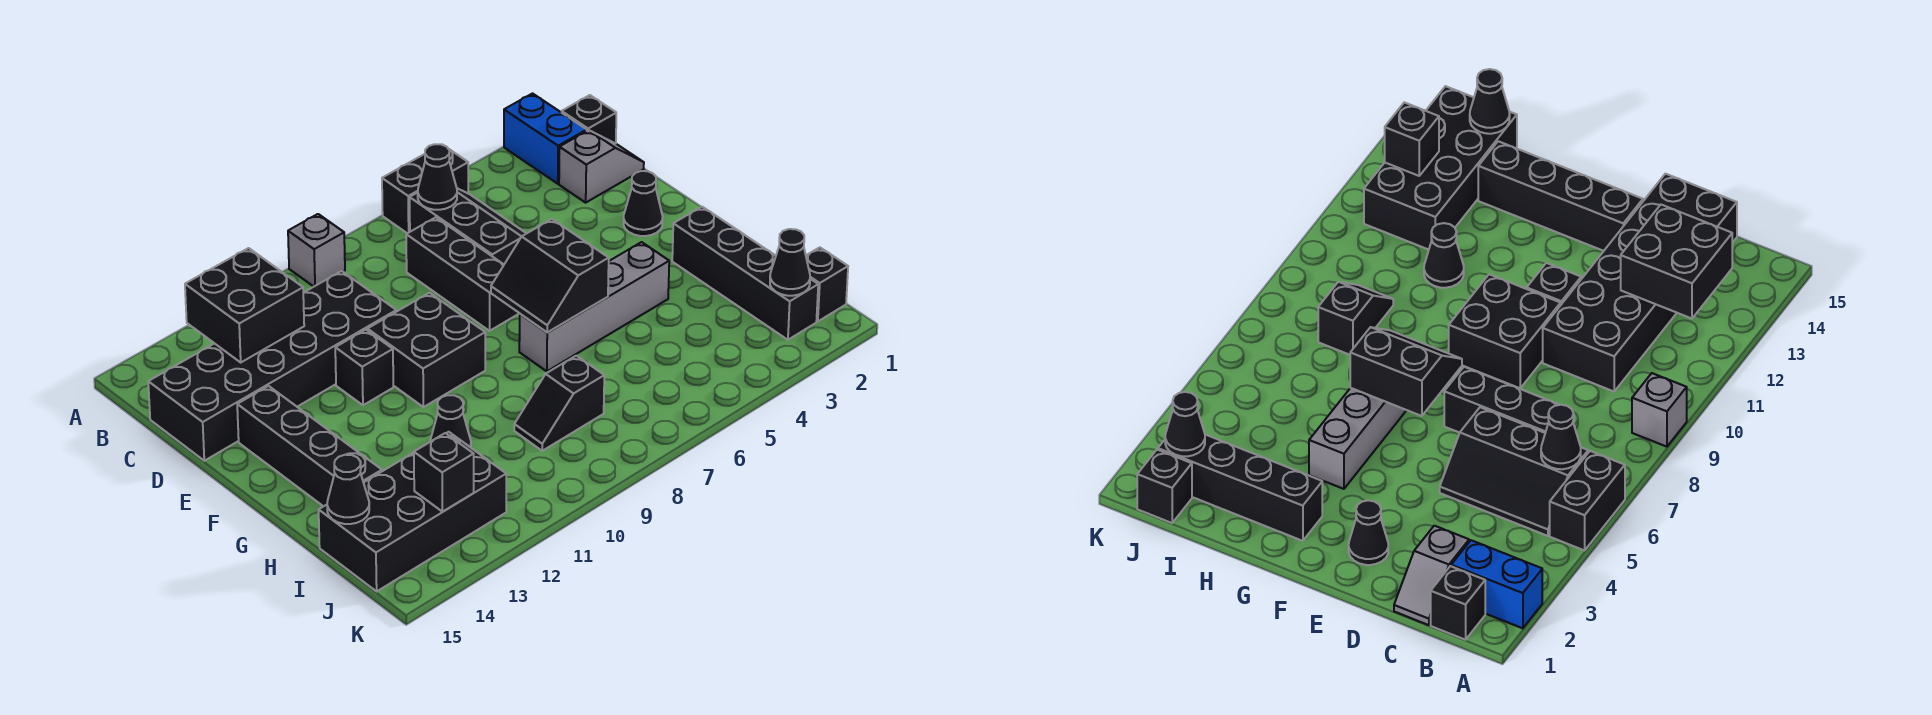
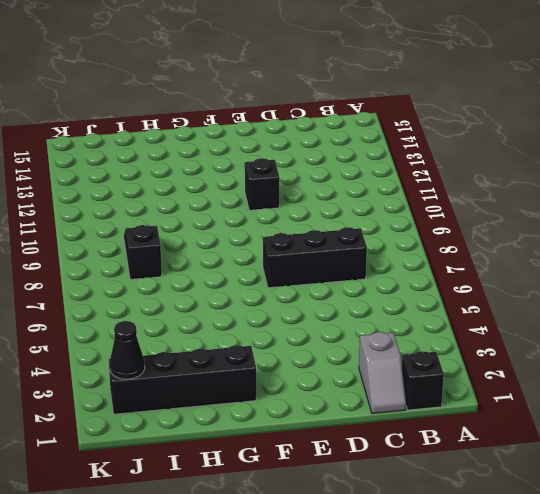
none -> blue brick A2:B2 level 1
none -> black brick A5:A6 level 1
none -> grey brick A9 level 1

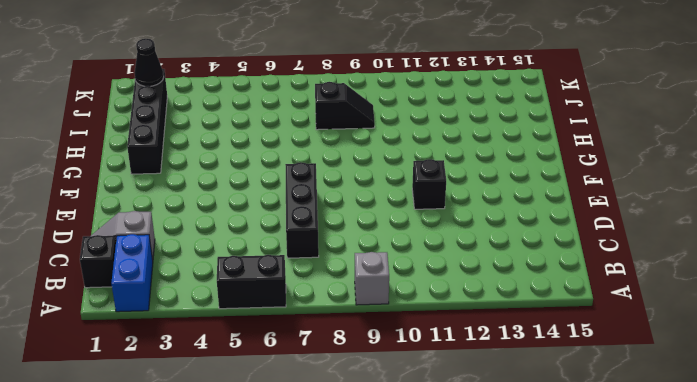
none -> black slope B5:D6 level 1 top 6
none -> black brick C10:D15 level 1
none -> black cone E2 level 1

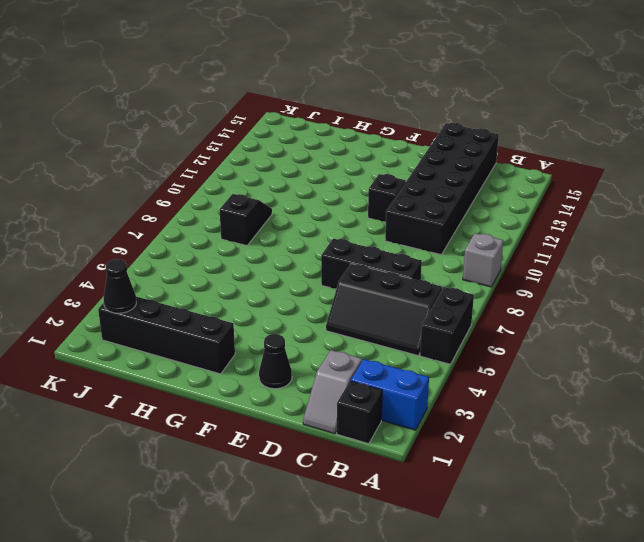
none -> black brick E9:F10 level 1
none -> black brick E14:H14 level 1
none -> grey brick G4:G7 level 1

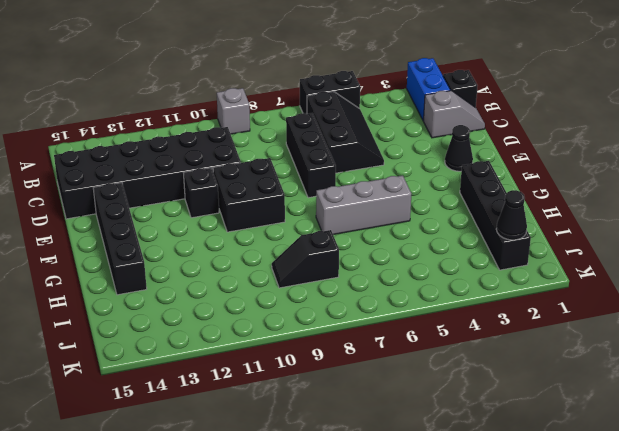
grey brick G5:G7 level 1 -> grey brick G4:G7 level 1
none -> black cone H11 level 1
none -> black brick I12:J15 level 1
none -> black brick J1 level 1

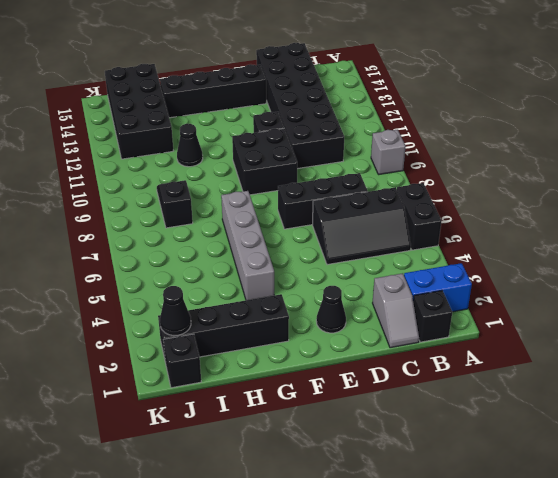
none -> black cone B6 level 2
none -> black brick B12:C13 level 2
none -> black slope F6:G7 level 2 top 6

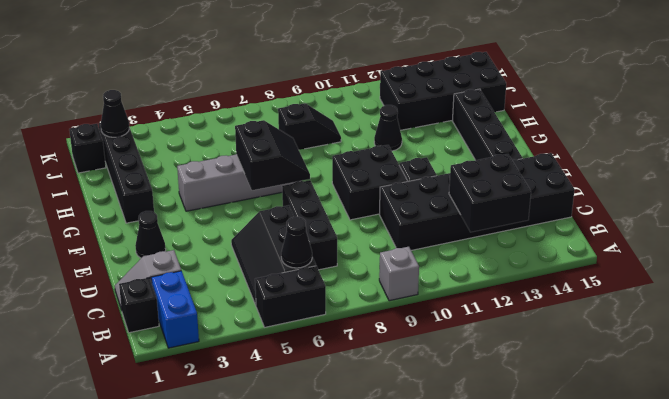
none -> black cone I15 level 2
none -> black brick J13 level 2

